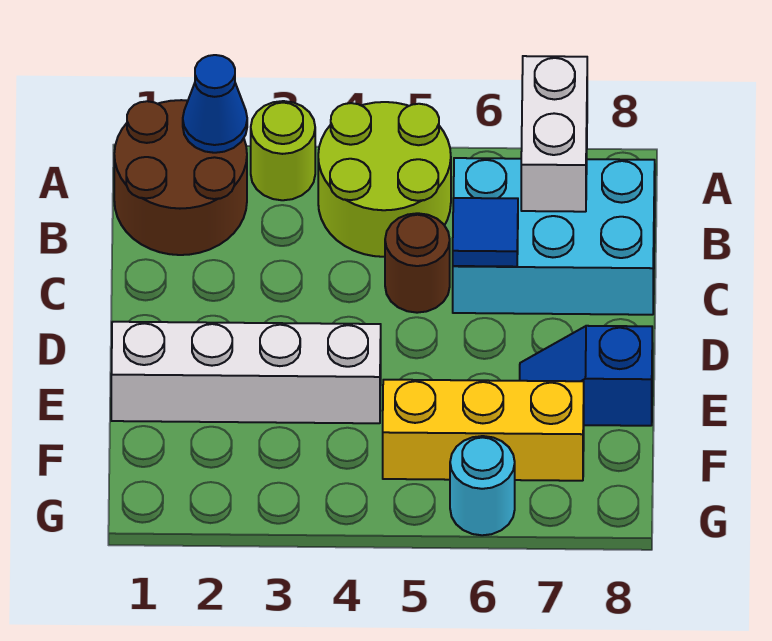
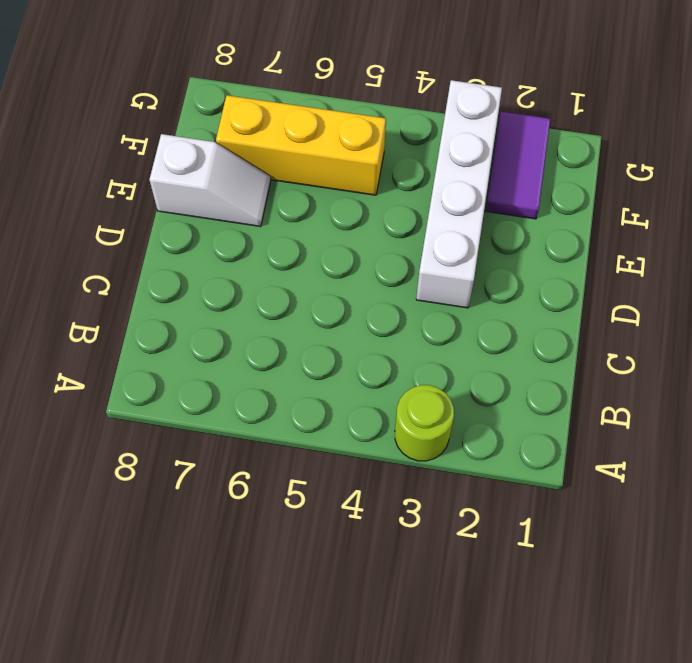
white brick D3:G3 level 1 -> white brick E1:E4 level 1
white slope E7:E8 level 1 top 8 -> blue slope E7:E8 level 1 top 8
purple tile F2:G2 level 1 -> none
none -> brown round brick A1:B2 level 1
none -> lime round brick A4:B5 level 1
none -> cyan brick B6:C8 level 1

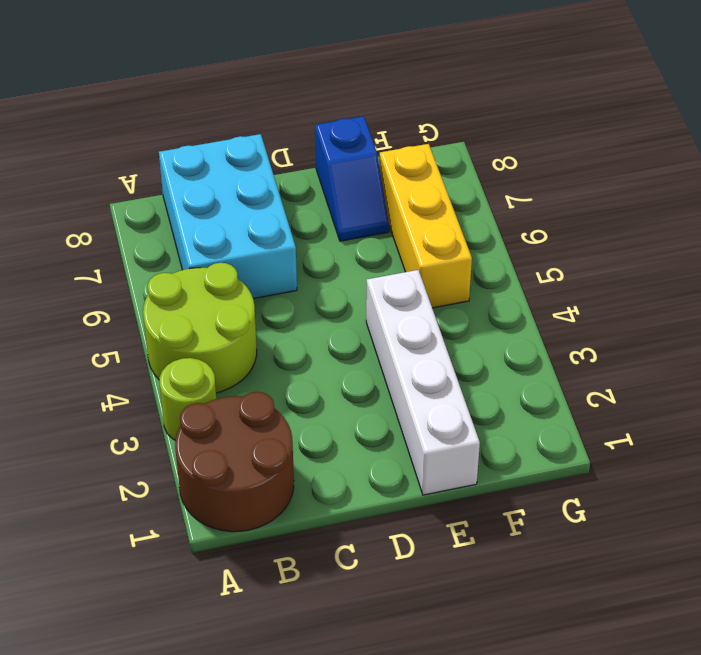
none -> brown round brick C5 level 1
none -> cyan round brick G6 level 1
none -> blue cone A2 level 2

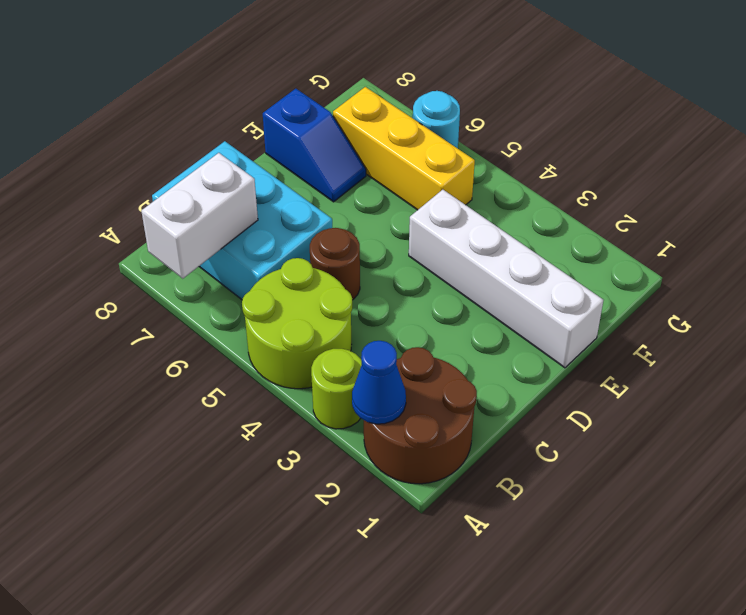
none -> blue tile C6 level 2

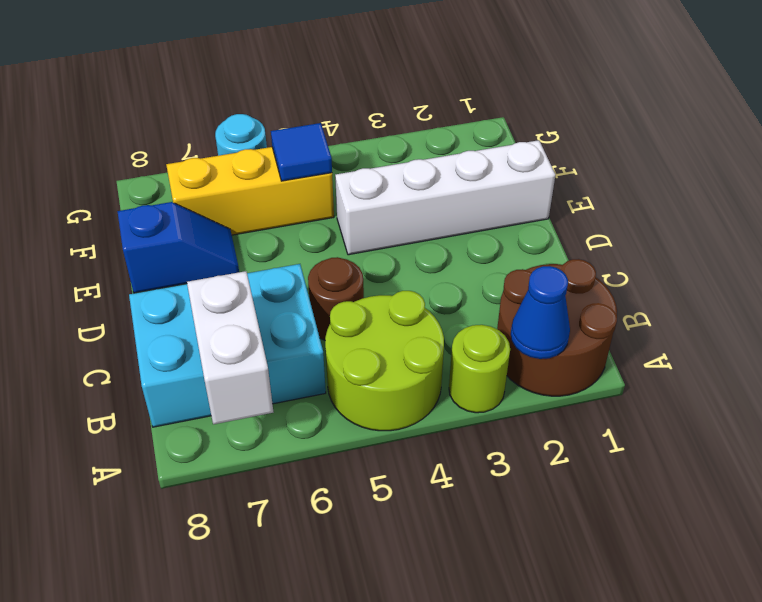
blue tile F5 level 2 -> blue tile C6 level 2

